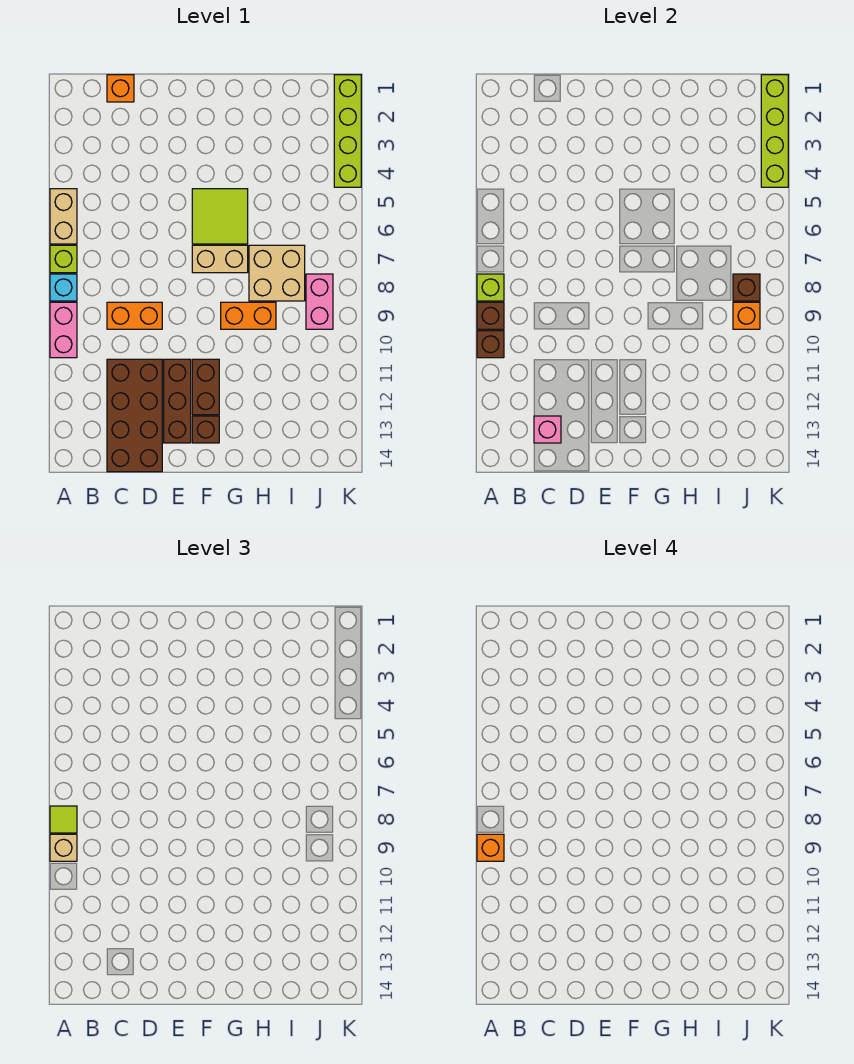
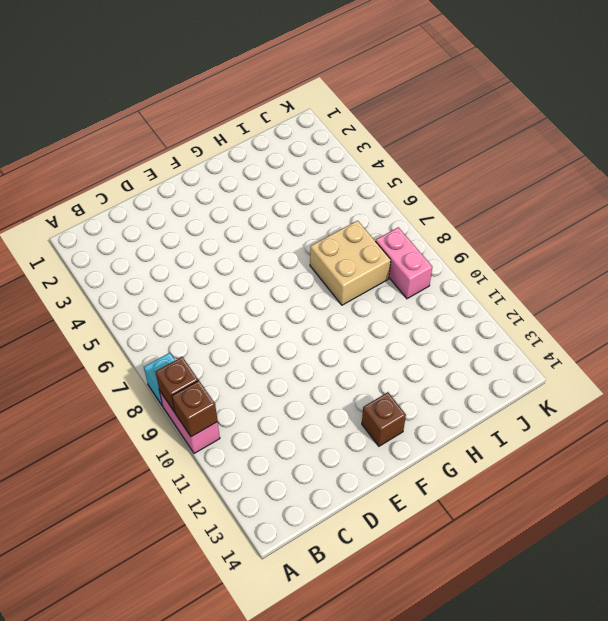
none -> tan brick A5:A6 level 1
none -> lime brick A7 level 1
none -> orange brick C1 level 1

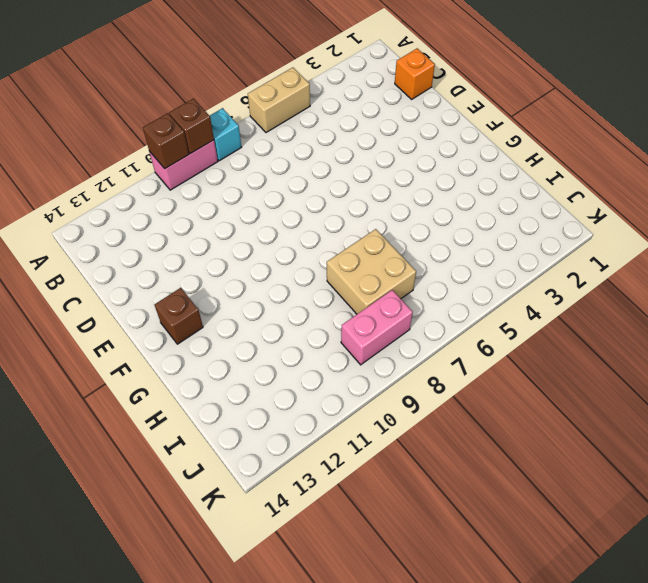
none -> lime brick A7 level 1
none -> orange brick C9:D9 level 1
none -> brown brick C11:D14 level 1

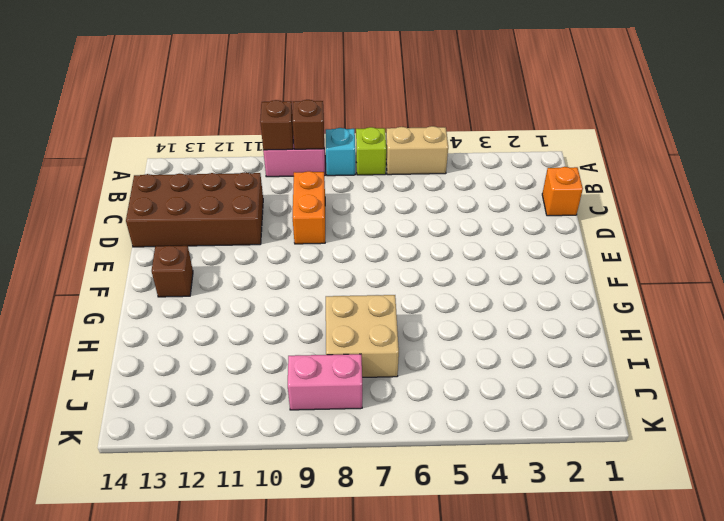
none -> brown brick E11:E13 level 1
none -> lime tile F5:G6 level 1
none -> tan brick F7:G7 level 1

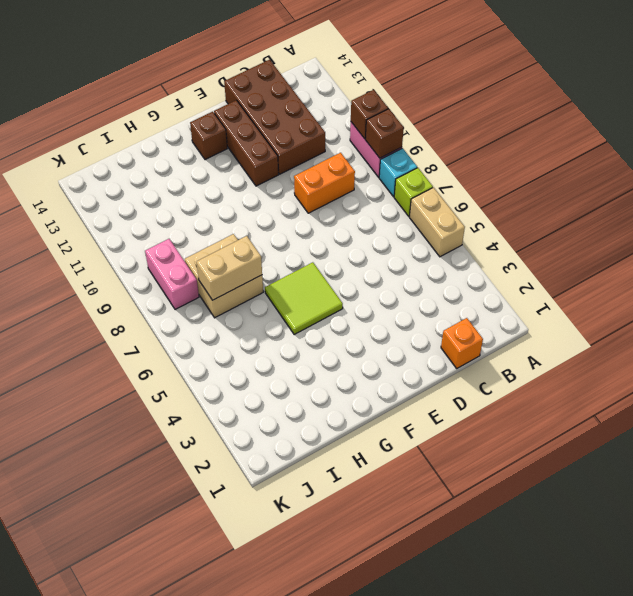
tan brick H7:I7 level 2 -> tan brick F7:G7 level 1
none -> brown brick F11:F12 level 1
none -> orange brick G9:H9 level 1
none -> lime brick K1:K4 level 1

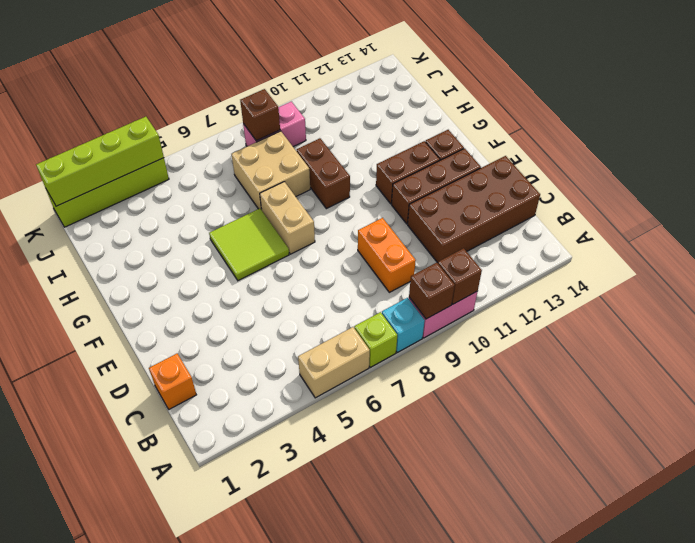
brown brick G9:H9 level 1 -> orange brick G9:H9 level 1
none -> lime brick A8 level 2
none -> pink brick C13 level 2
none -> orange brick J9 level 2

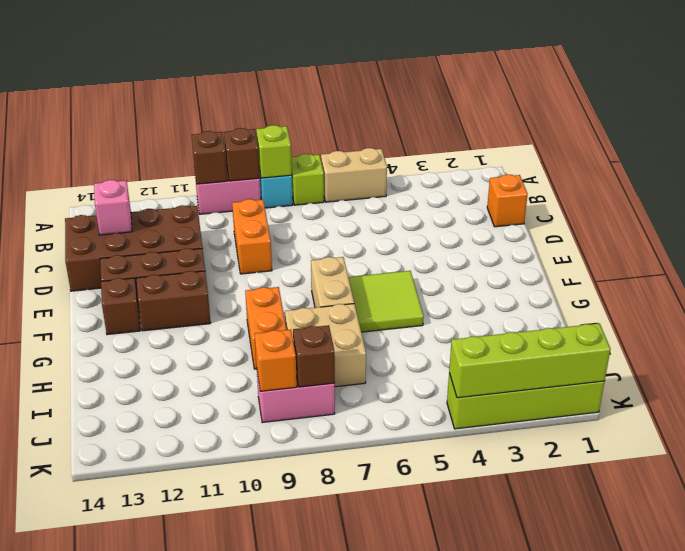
none -> lime tile A8 level 3
none -> tan brick A9 level 3
none -> orange brick A9 level 4

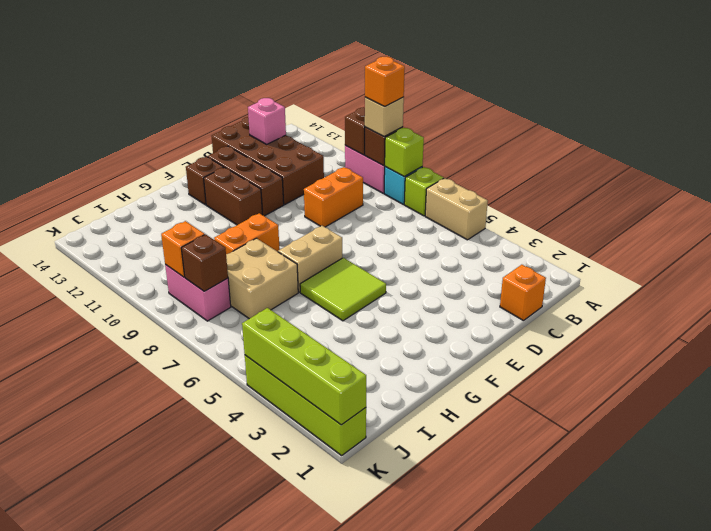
none -> lime tile A8 level 3

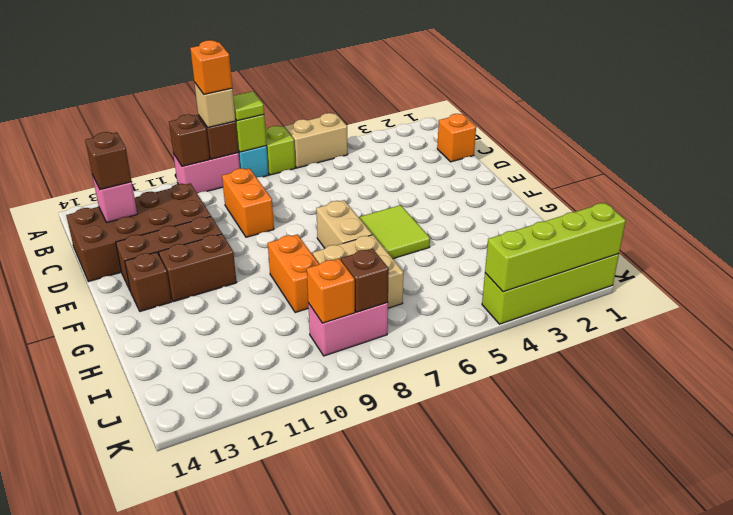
brown brick C13 level 3 -> none

